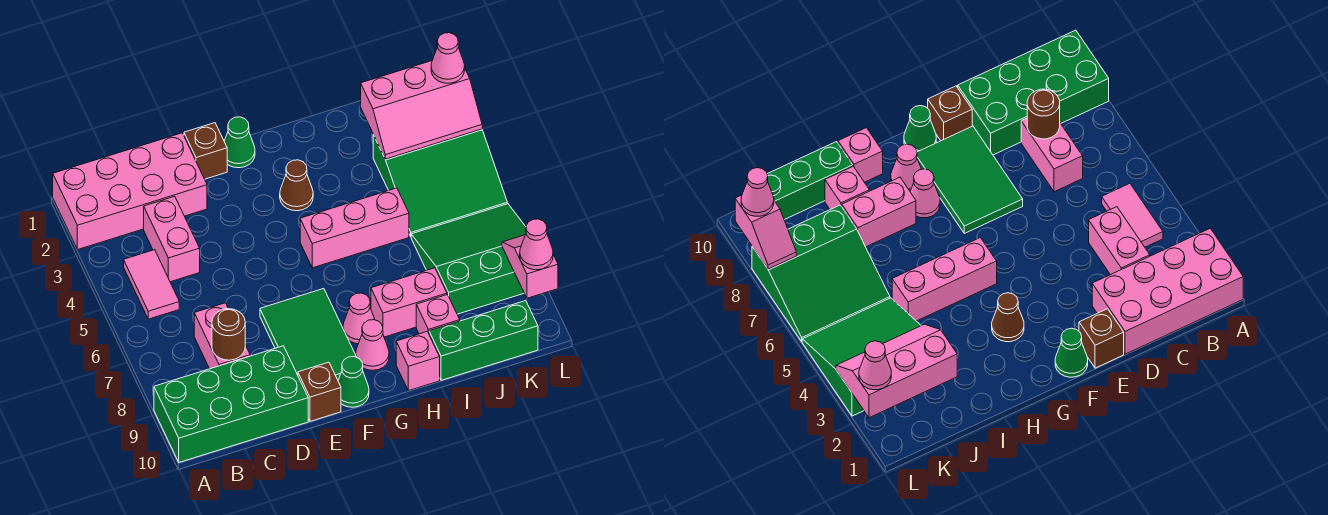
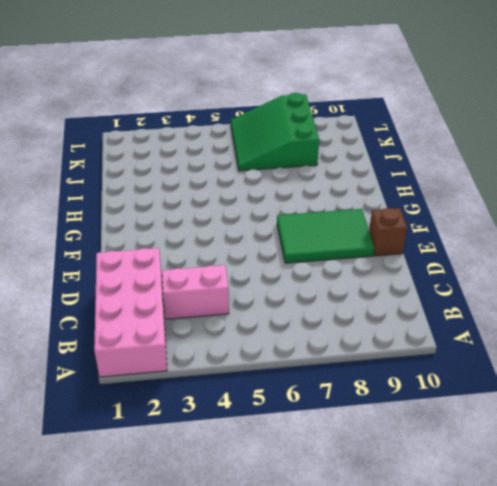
none -> green brick A9:D10 level 1
none -> pink tile B4:B5 level 1
none -> pink brick C7:C8 level 1

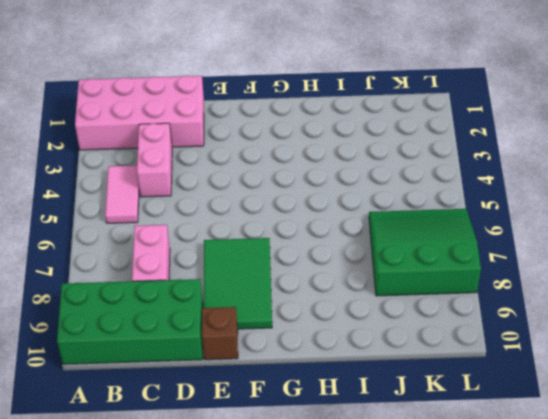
none -> brown brick E1 level 1
none -> green cone F1 level 1
none -> green cone F10 level 1

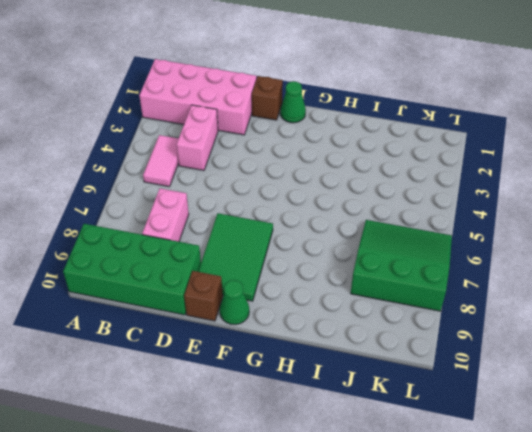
none -> brown cone G3 level 1
none -> pink brick G5:I5 level 1
none -> pink cone G8 level 1

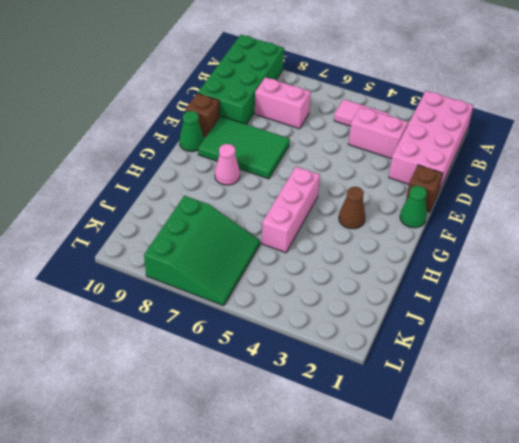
none -> pink cone G9 level 1
none -> pink brick H8:I8 level 1
none -> pink brick H10 level 1

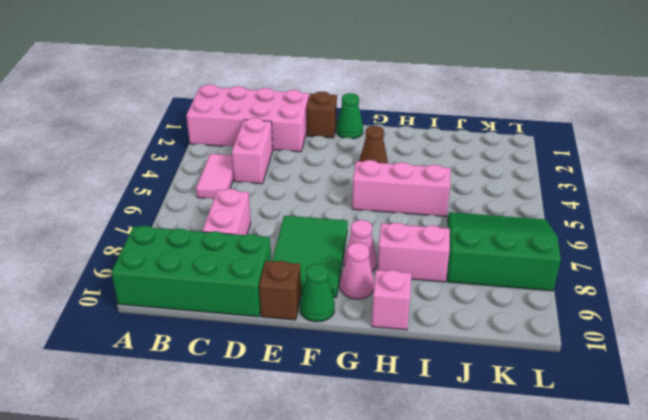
none -> pink brick I9 level 1
none -> green brick I10:K10 level 1
none -> green slope J3:L5 level 1 top 3

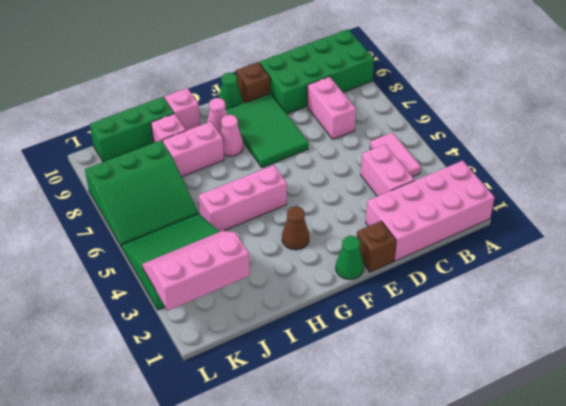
none -> brown round brick C8 level 2
none -> pink slope L8:L9 level 2 top 9
none -> pink cone L2 level 3

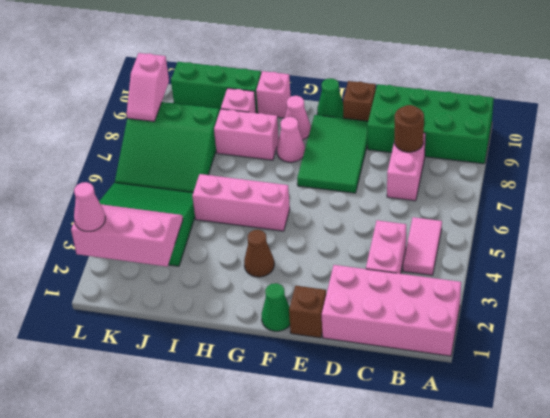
none -> pink cone L9 level 3

